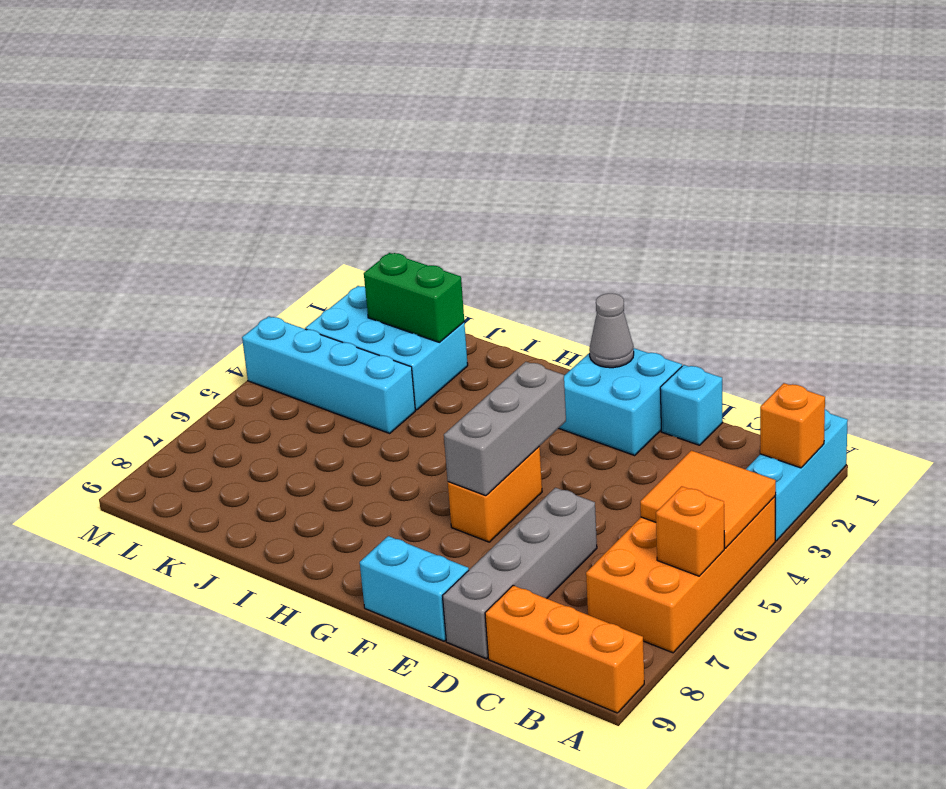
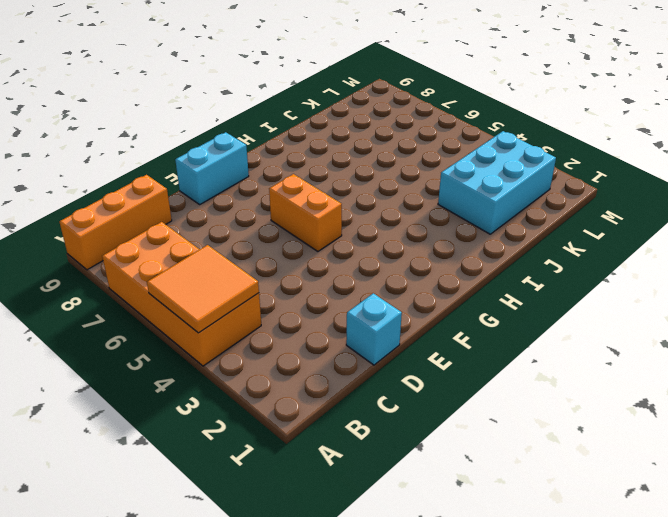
none -> cyan brick A1:A3 level 1
none -> grey brick D6:D9 level 1
none -> cyan brick E1:F2 level 1

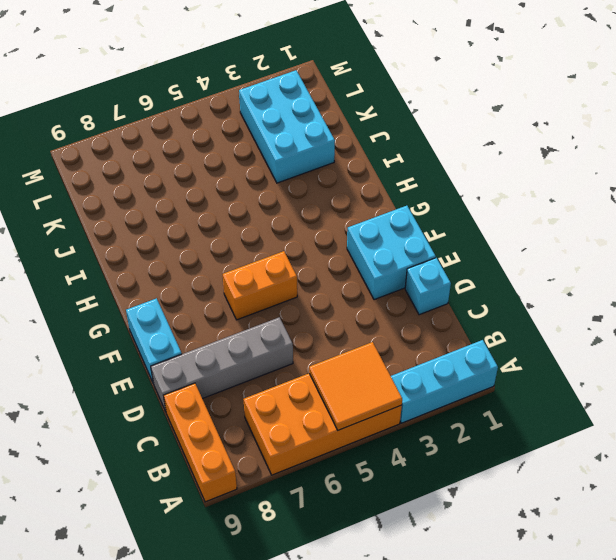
none -> cyan brick J4:M4 level 1
none -> orange brick A2 level 2
none -> orange brick A6 level 2

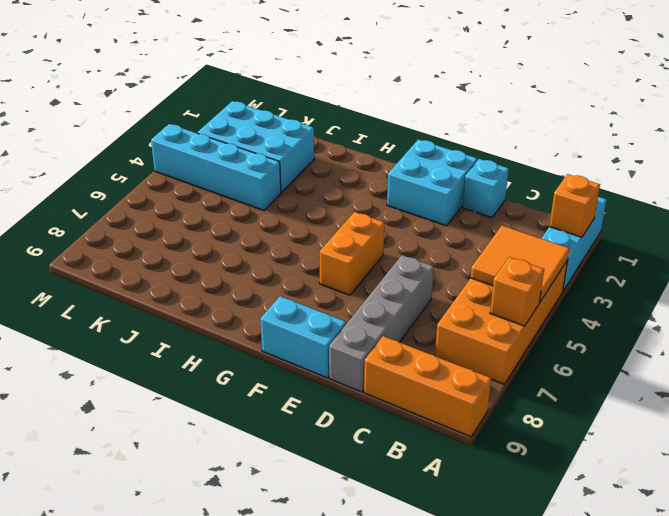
none -> grey cone F1 level 2
none -> grey brick F4:F6 level 2
none -> green brick J2:K2 level 2

